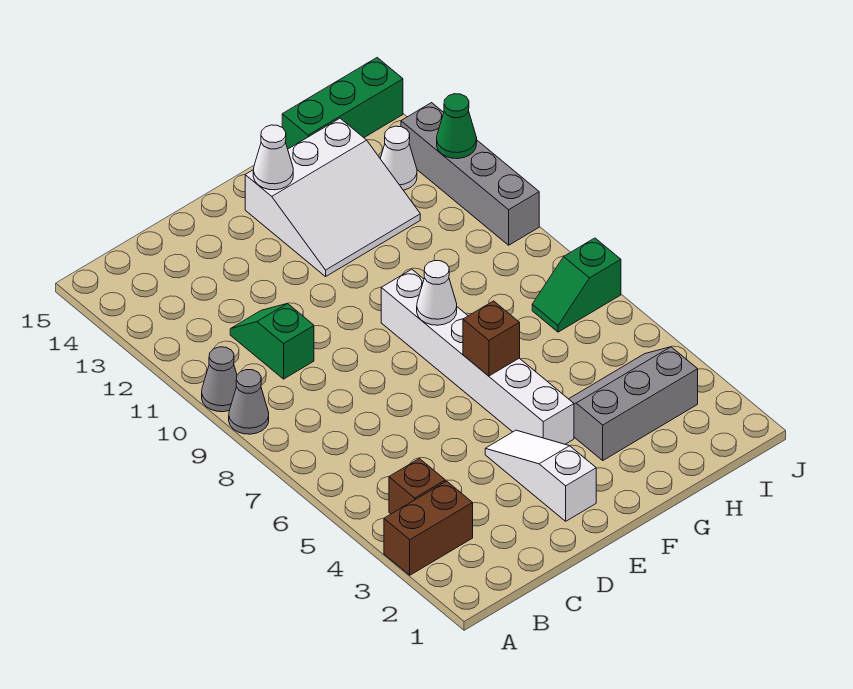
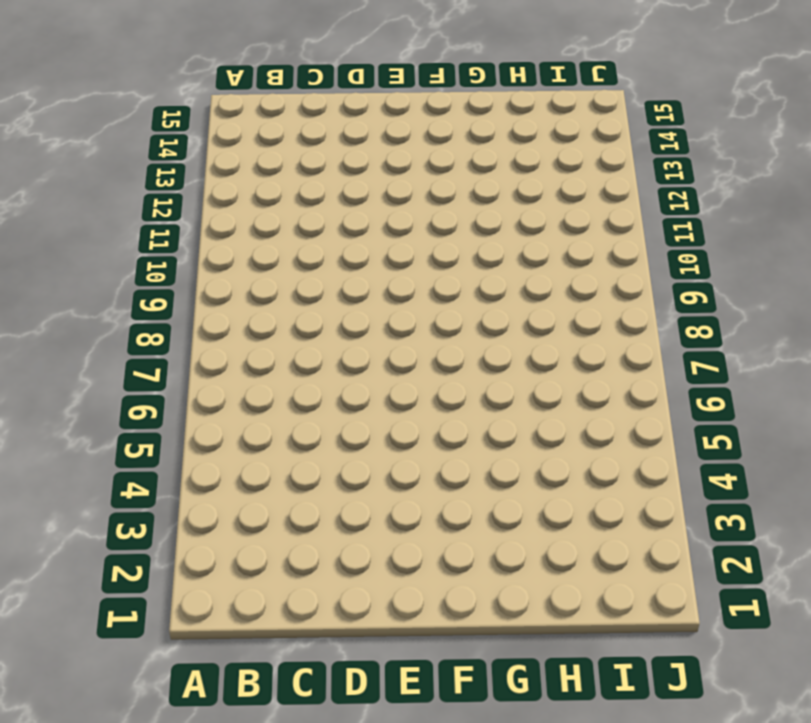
none -> brown brick A3:B3 level 1
none -> grey cone A9 level 1
none -> grey cone A10 level 1

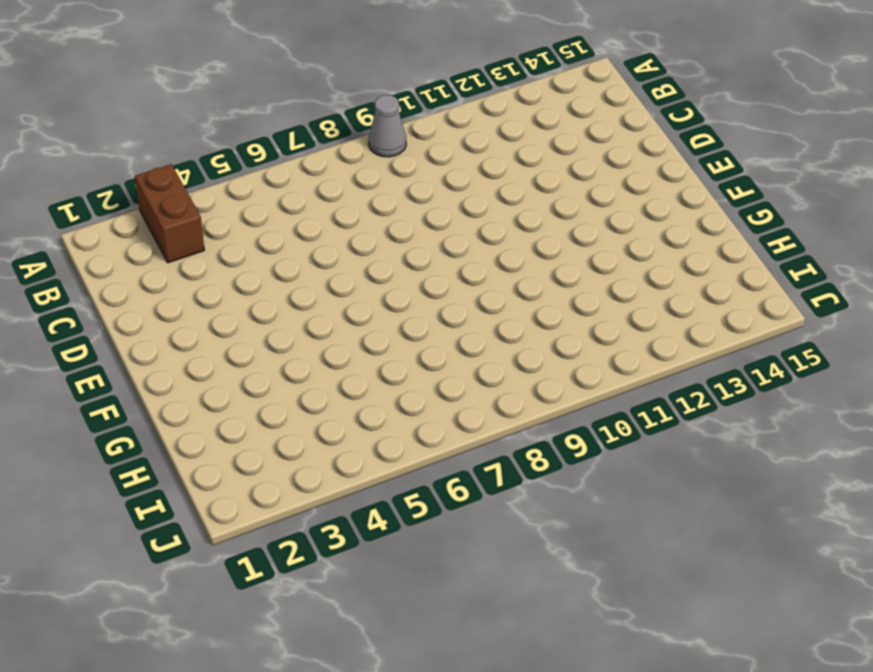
none -> grey cone A10 level 1
none -> brown brick B4 level 1
none -> green slope C10:C11 level 1 top 10

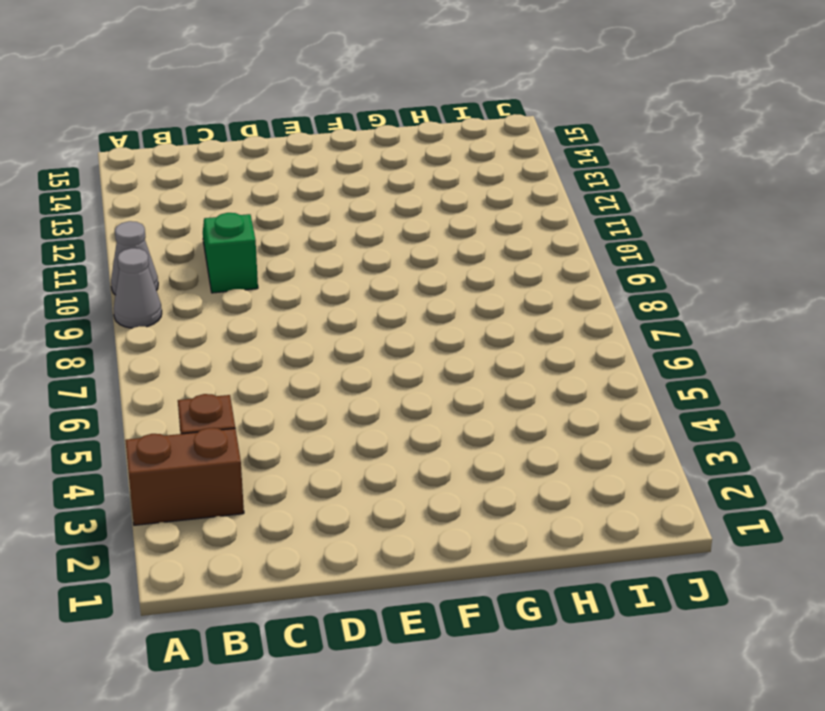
none -> white slope E2:E4 level 1 top 2
none -> white brick F4:F9 level 1
none -> white slope F12:H14 level 1 top 14

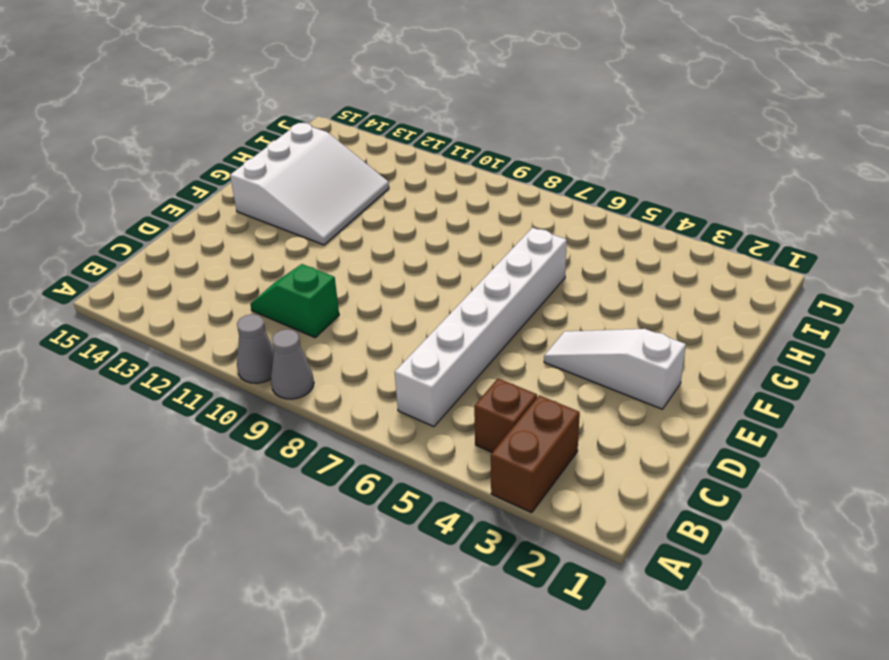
white brick B6:G6 level 1 -> white brick F4:F9 level 1
none -> grey slope G3:I4 level 1 top 3
none -> green brick H15:J15 level 1
none -> green slope I7:J7 level 1 top J

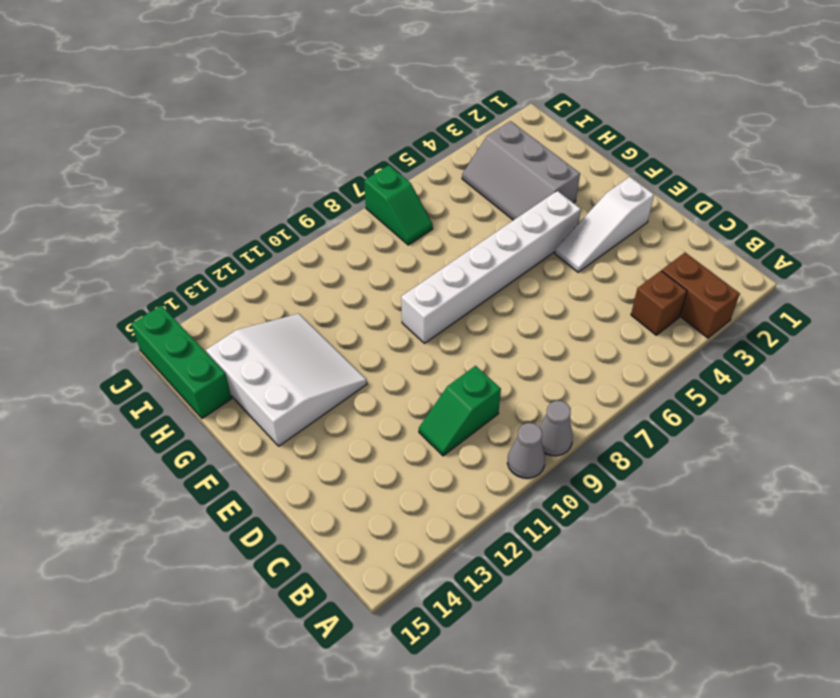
none -> white cone I13 level 1
none -> grey brick J10:J13 level 1
none -> brown brick F6 level 2

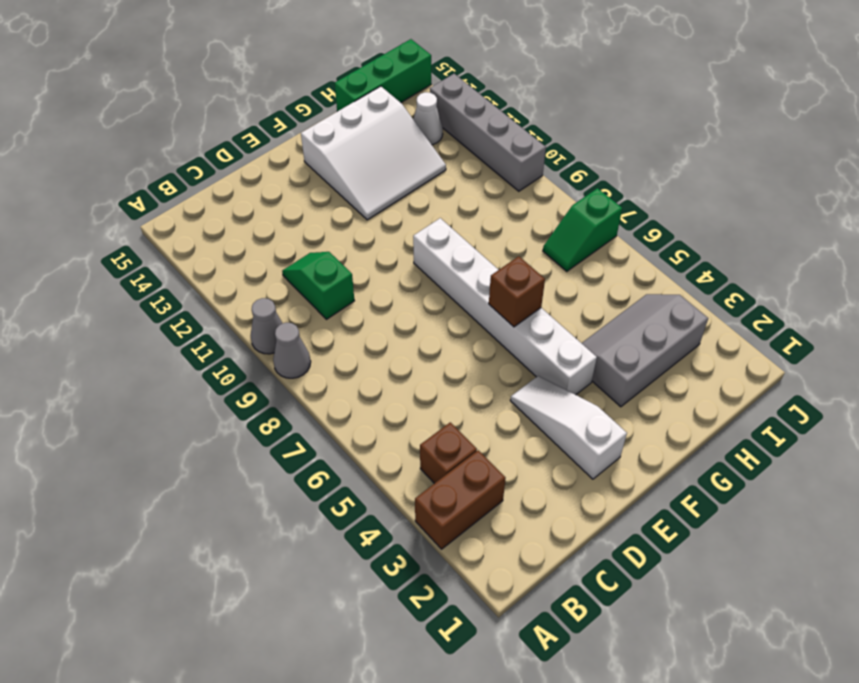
none -> white cone F8 level 2
none -> white cone F14 level 2
none -> green cone J12 level 2

